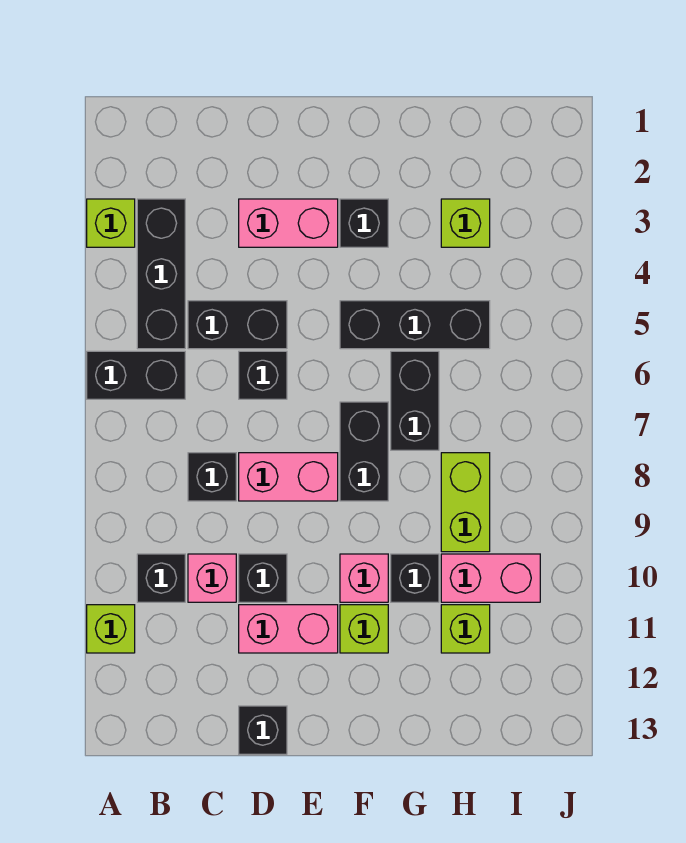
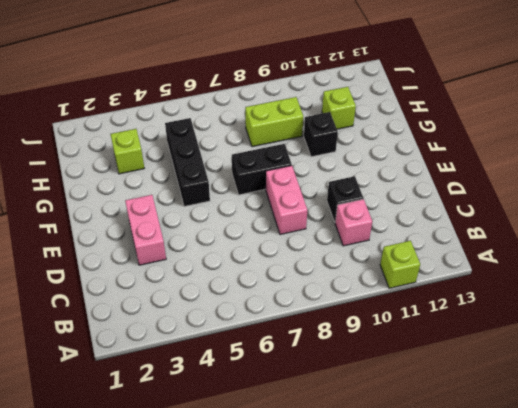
none -> lime brick A3 level 1
none -> black brick A6:B6 level 1
none -> black brick B3:B5 level 1

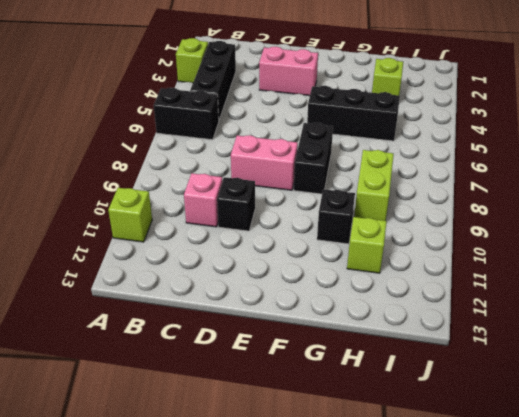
none -> black brick B10 level 1
none -> black brick C5:D5 level 1
none -> black brick C8 level 1

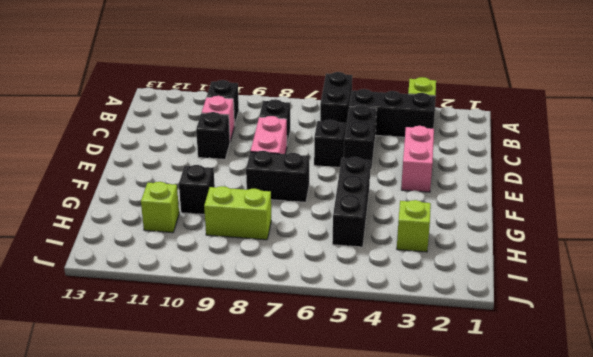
none -> lime brick A11 level 1
none -> pink brick D11:E11 level 1
none -> black brick D13 level 1

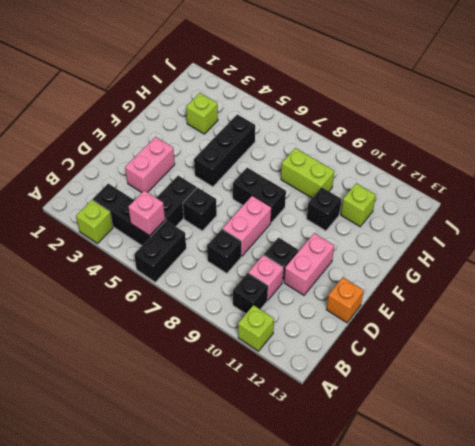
pink brick B5 level 2 -> pink brick F10 level 1
orange brick D13 level 1 -> black brick D13 level 1
none -> black brick F3 level 1
none -> lime brick F11 level 1
none -> black brick G6:G7 level 1

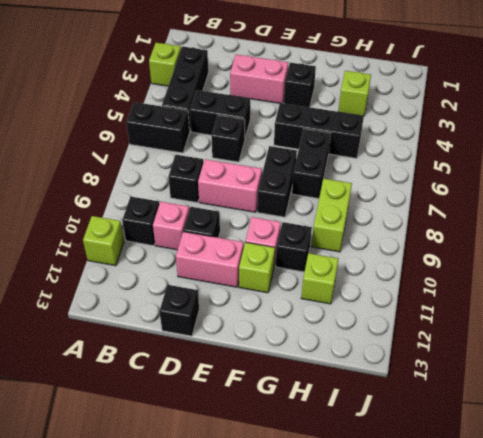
none -> pink brick H10:I10 level 1

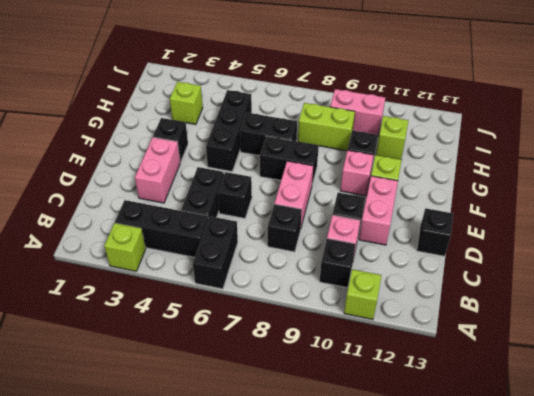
pink brick I9:I10 level 1 -> pink brick H10:I10 level 1

